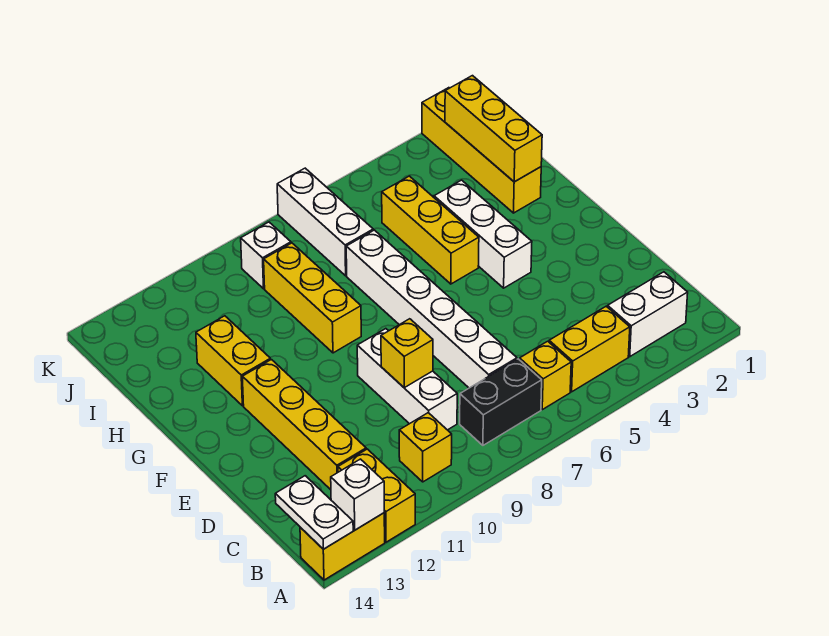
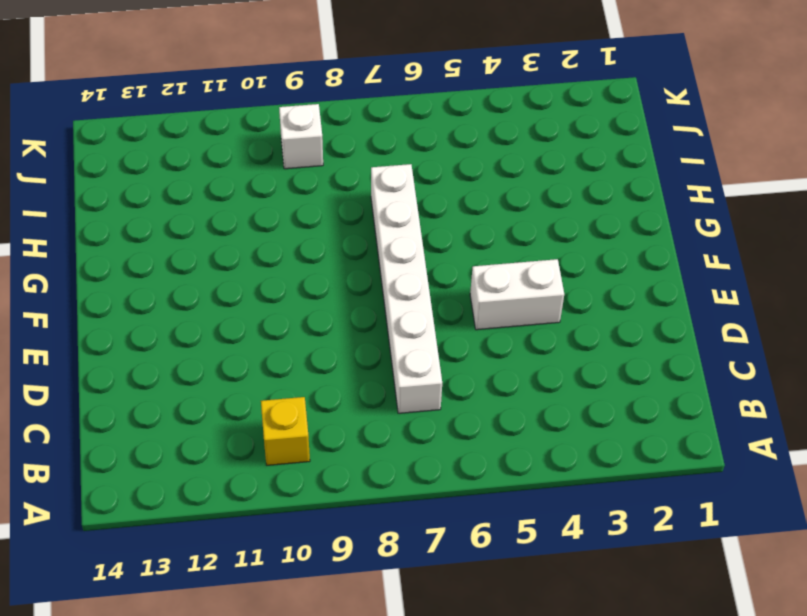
white brick E4:E5 level 1 -> white brick B2:B3 level 1
none -> yellow brick A12:B12 level 1
none -> yellow brick A13:A14 level 1
none -> yellow brick B4:B5 level 1

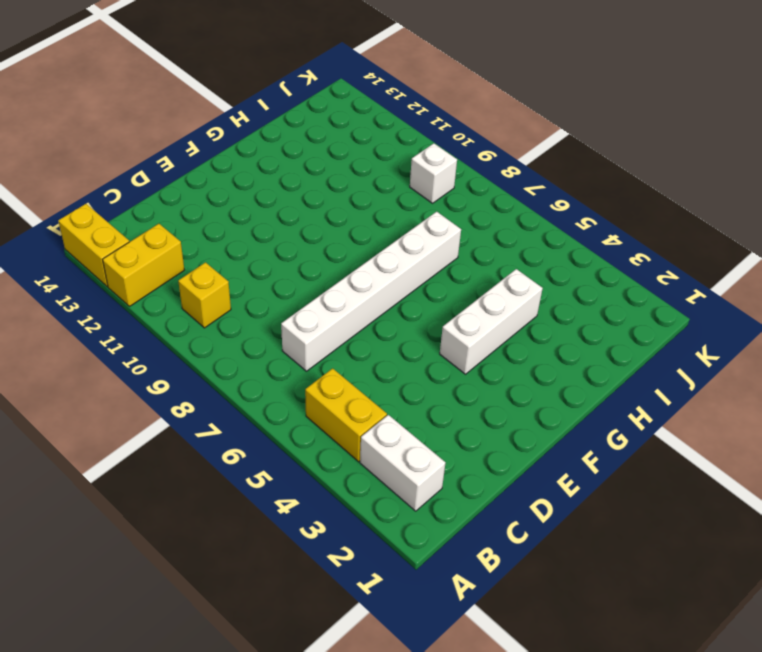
none -> yellow brick B6 level 1
none -> black brick B7:B8 level 1
none -> white brick C9:E9 level 1

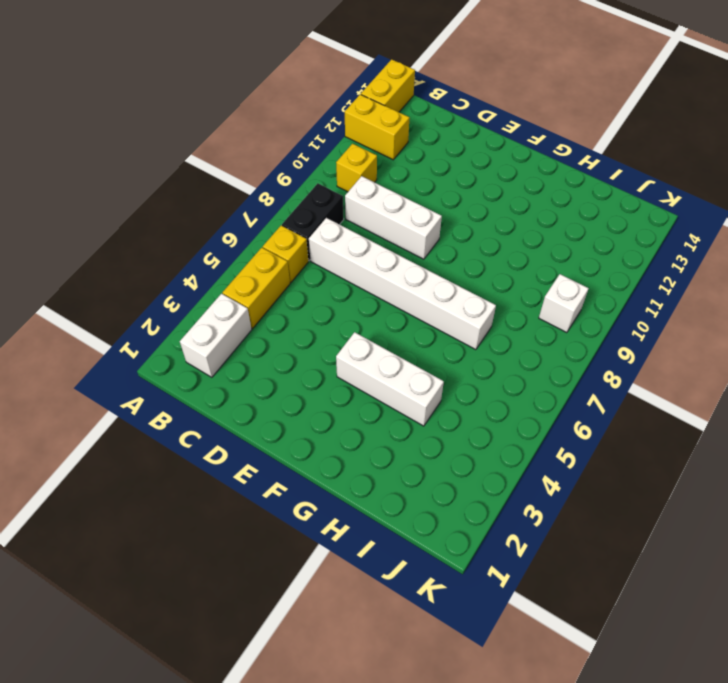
none -> yellow brick C12:F12 level 1
none -> yellow brick G5:I5 level 1
none -> yellow brick G9:I9 level 1

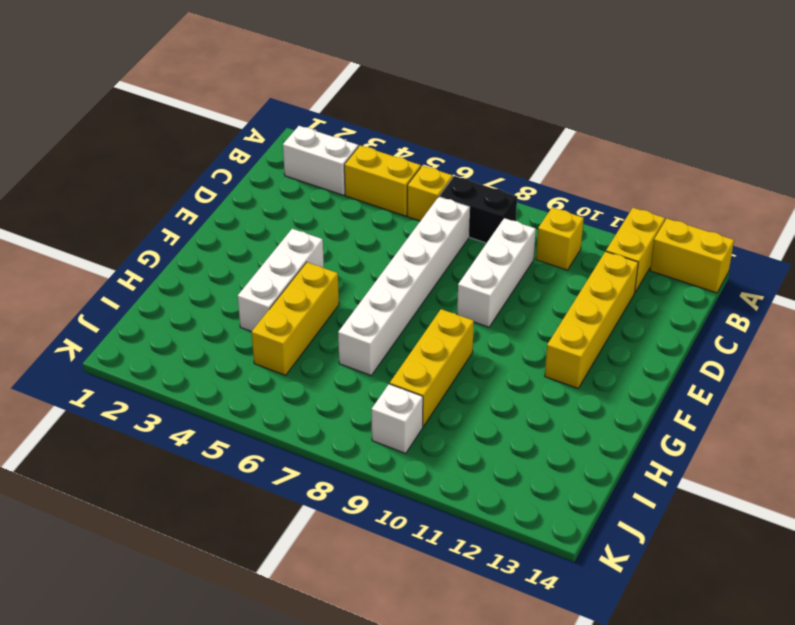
none -> yellow brick G12:H12 level 1
none -> yellow brick H2:K2 level 1
none -> white brick I7:K7 level 1

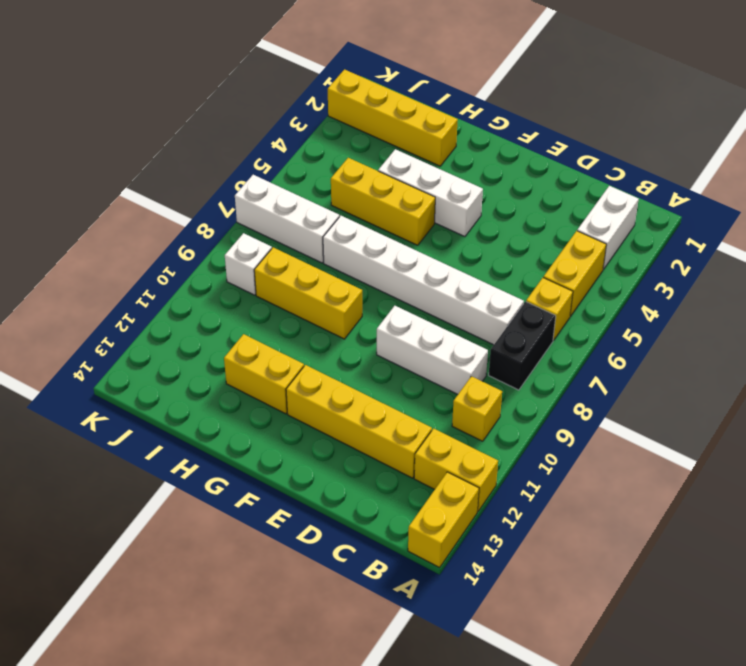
none -> white brick A13 level 2
none -> white plate A14:B14 level 2
none -> yellow brick D9 level 2

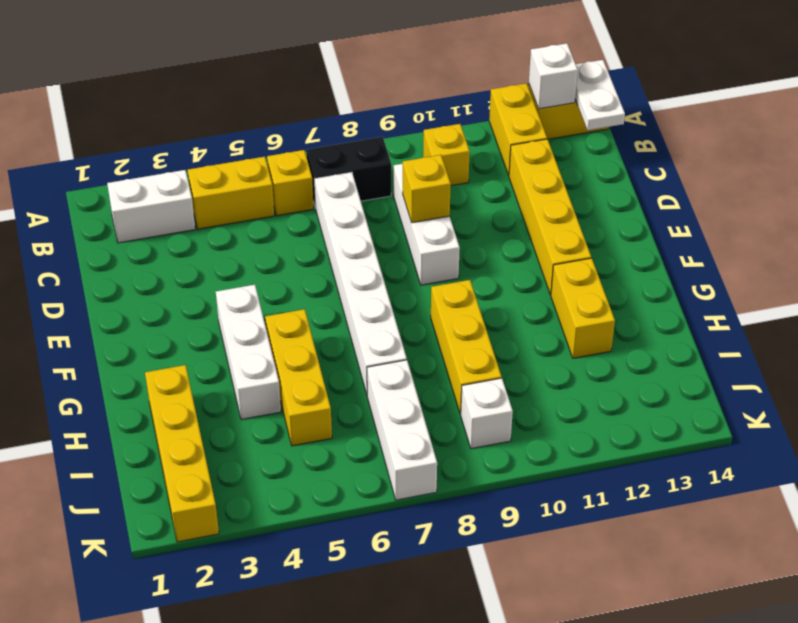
none -> yellow brick H2:J2 level 2

